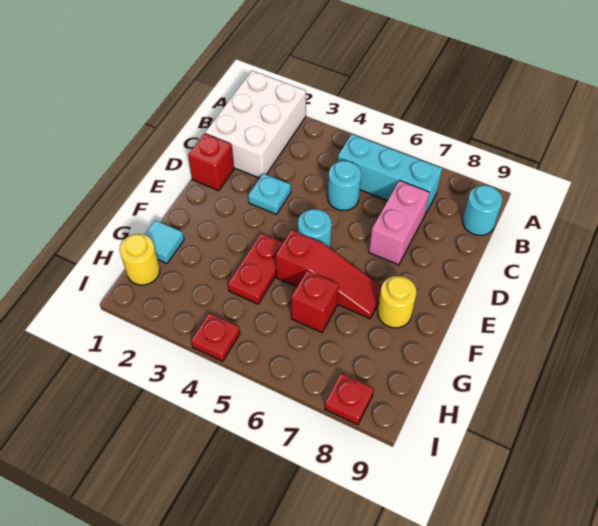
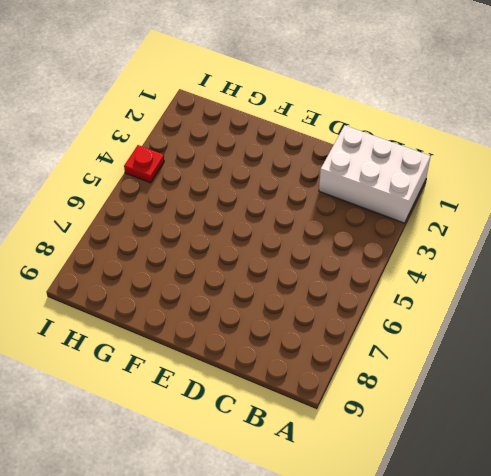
none -> cyan brick B5:B7 level 1
none -> cyan round brick B9 level 1
none -> cyan round brick C5 level 1

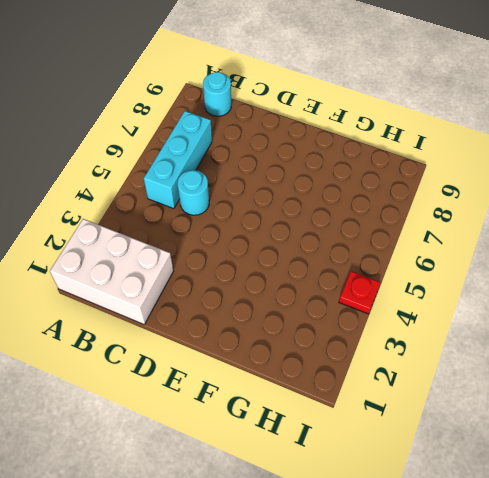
none -> pink brick C7:D7 level 1
none -> red brick D1 level 1
none -> cyan plate D3 level 1

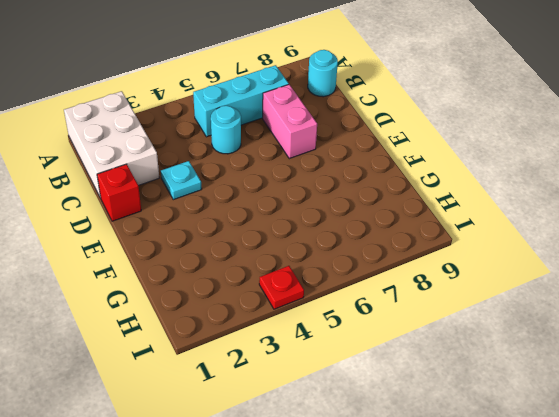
none -> cyan round brick E5 level 1
none -> red plate F4:G4 level 1
none -> red slope F5:F7 level 1 top 5

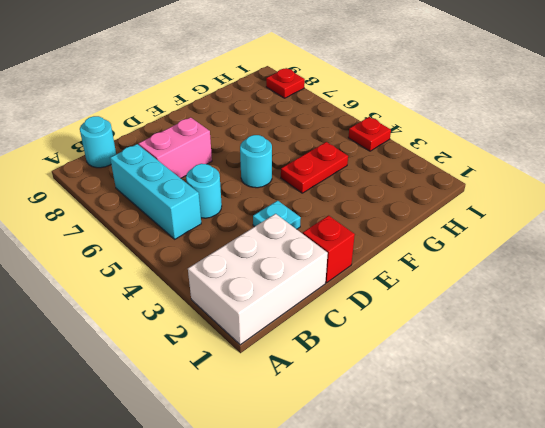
none -> red slope F5:F7 level 1 top 5
none -> yellow round brick F8 level 1
none -> cyan tile G1 level 1

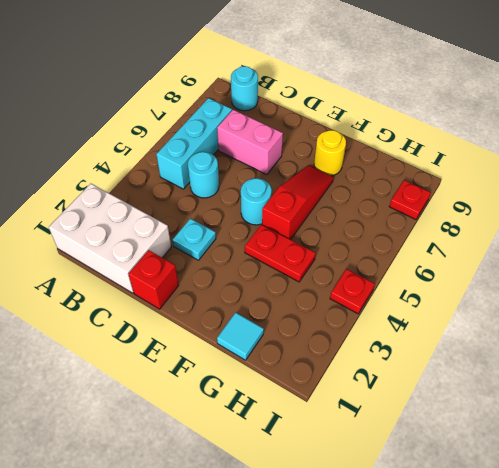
none -> red brick G6 level 1
none -> yellow round brick H1 level 1

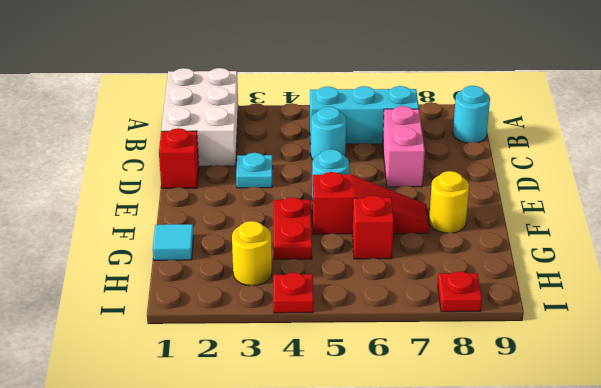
yellow round brick H3 level 1 -> yellow round brick H1 level 1

